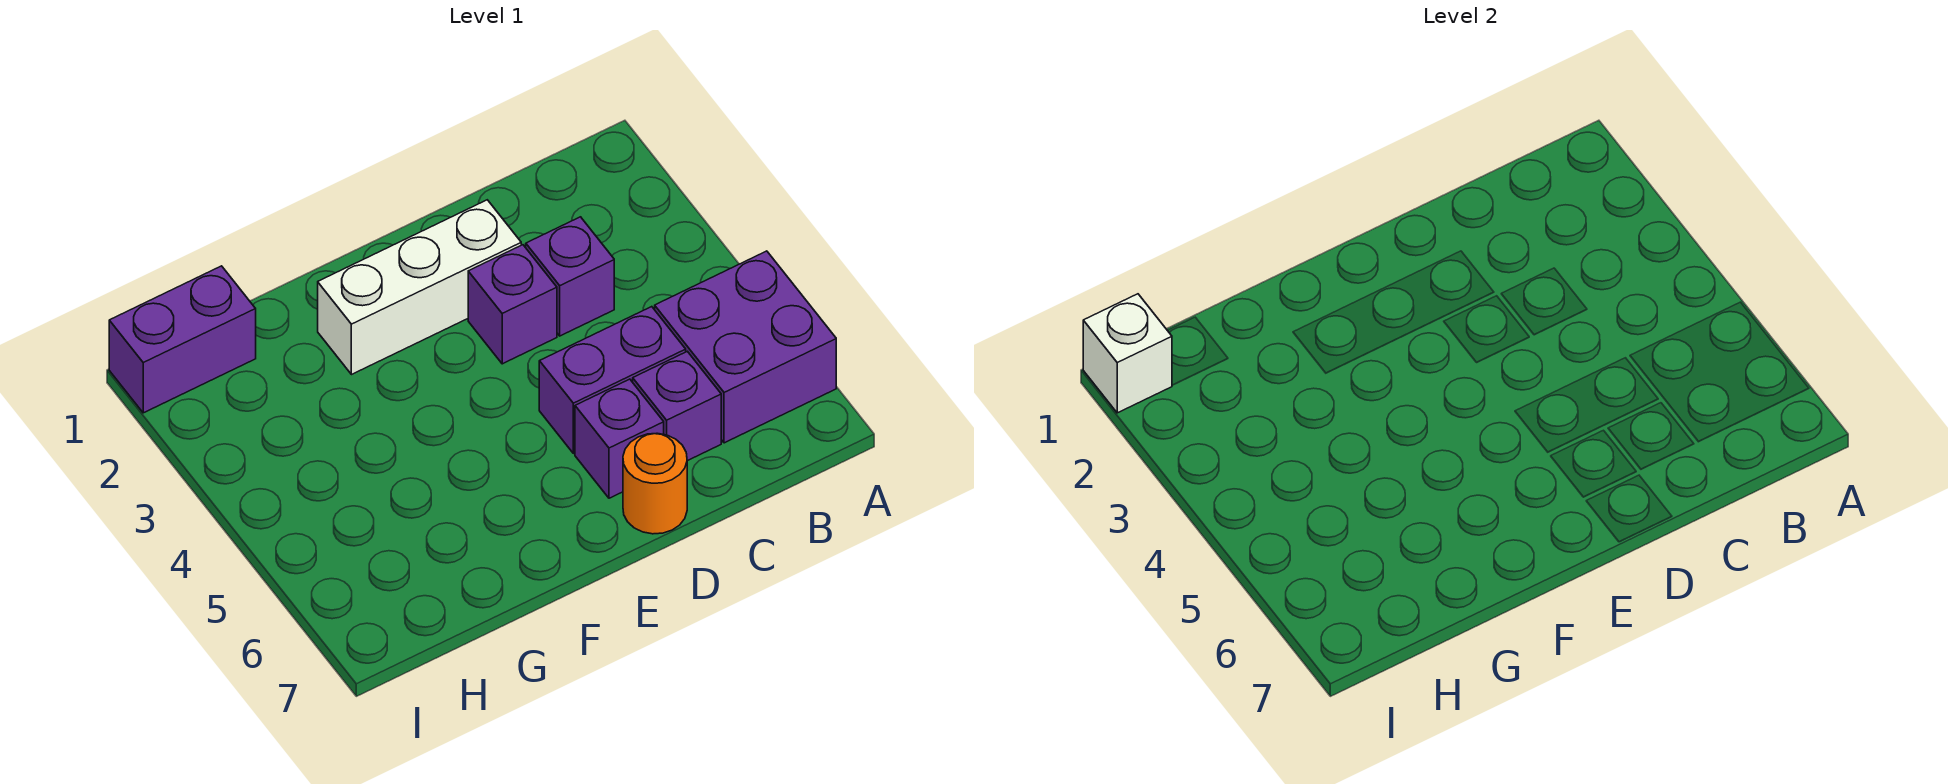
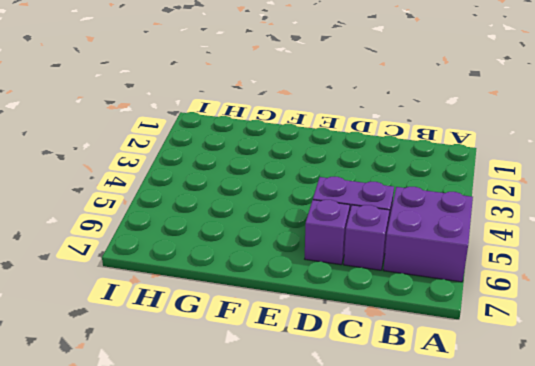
none -> purple brick C3 level 1
none -> white brick D2:F2 level 1

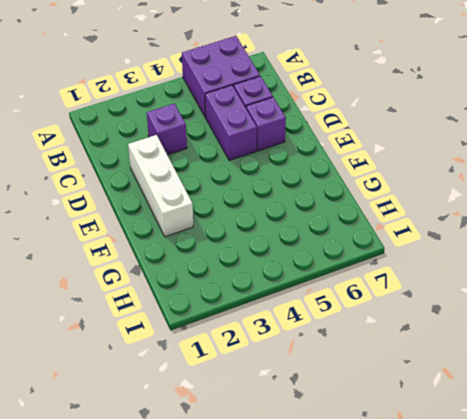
none -> purple brick D3 level 1
none -> orange round brick D7 level 1

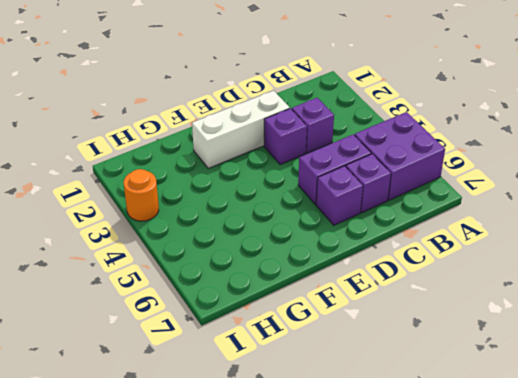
orange round brick I3 level 1 -> orange round brick D7 level 1
none -> purple brick H1:I1 level 1
none -> white brick I1 level 2

